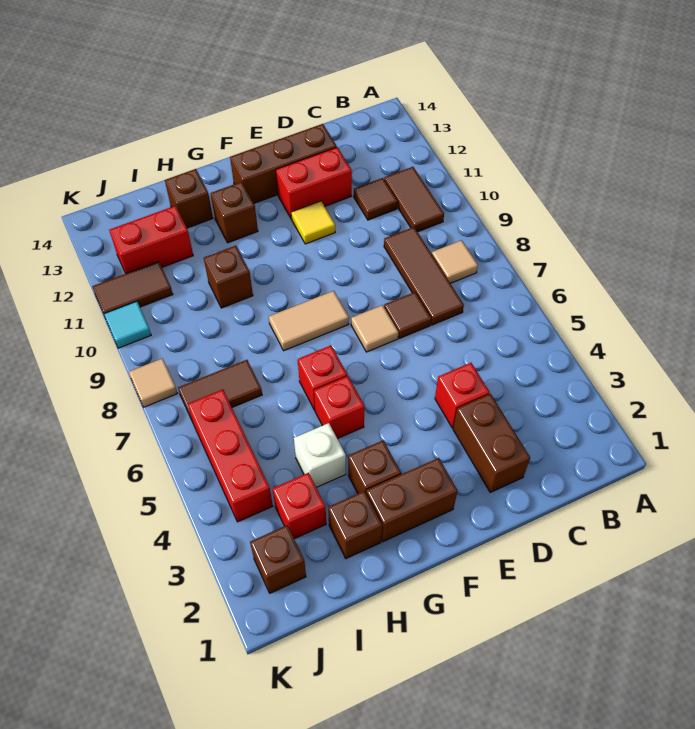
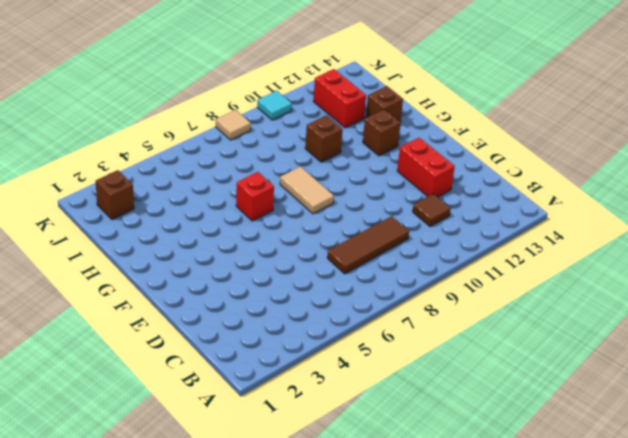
none -> tan tile B8 level 1
none -> brown tile B10:B11 level 1
none -> brown brick D2:D3 level 1

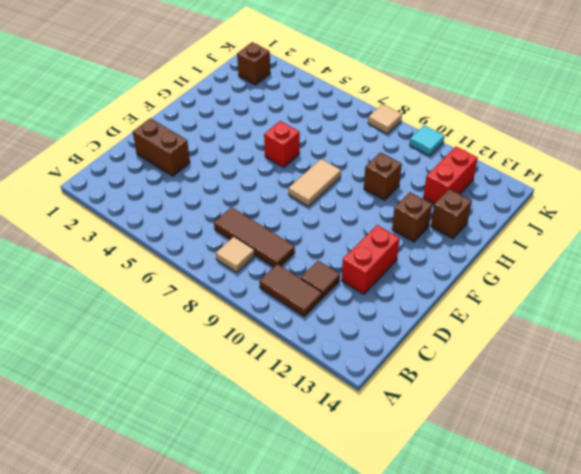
none -> red brick D4 level 1
none -> brown tile D7 level 1
none -> brown brick D13:F13 level 1

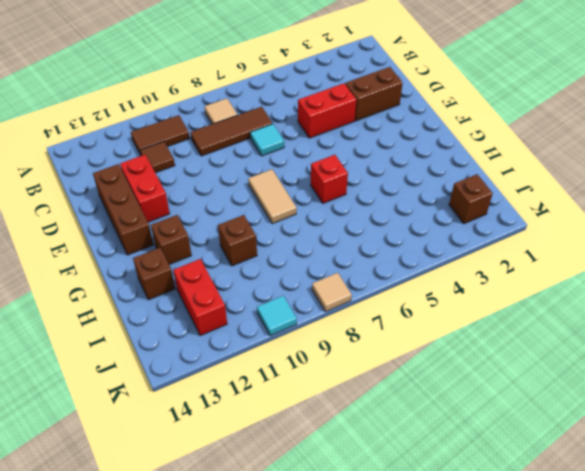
red brick D4:D5 level 1 -> red brick D4 level 1
cyan tile D7 level 1 -> brown tile D7 level 1
none -> tan tile E7 level 1
none -> yellow tile E11 level 1
none -> brown brick F2:G2 level 1

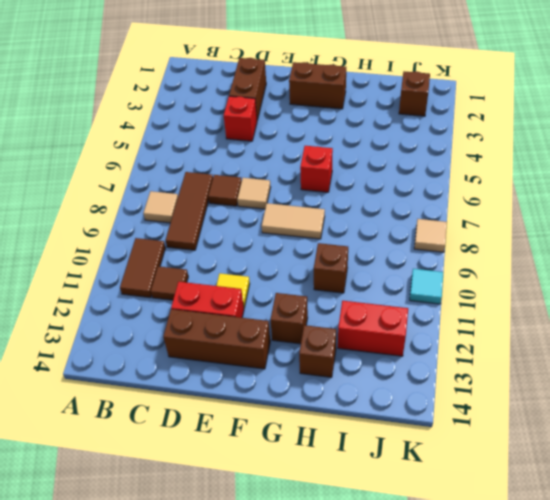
none -> brown brick G3 level 1
none -> red brick G5 level 1
none -> brown brick H2 level 1

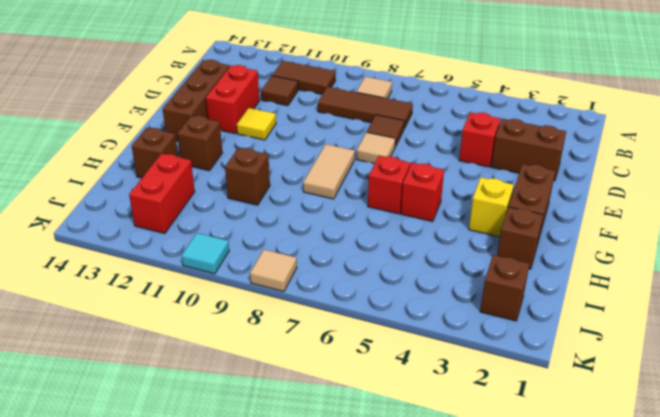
yellow brick G3 level 1 -> brown brick G3 level 1
none -> white brick H4 level 1
none -> red brick I3 level 1
none -> brown tile I7:J7 level 1

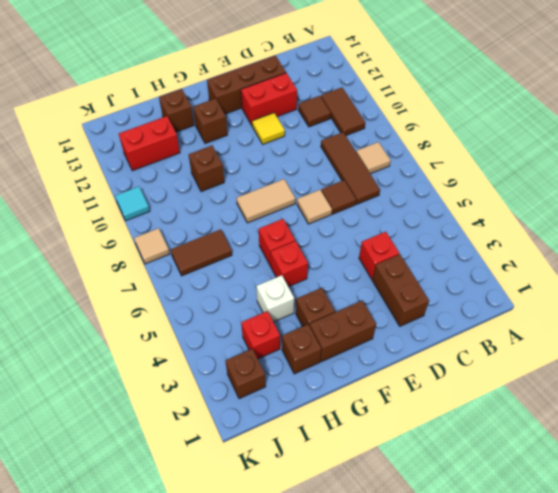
none -> red brick J4:J6 level 1
none -> brown tile J11:K11 level 1

